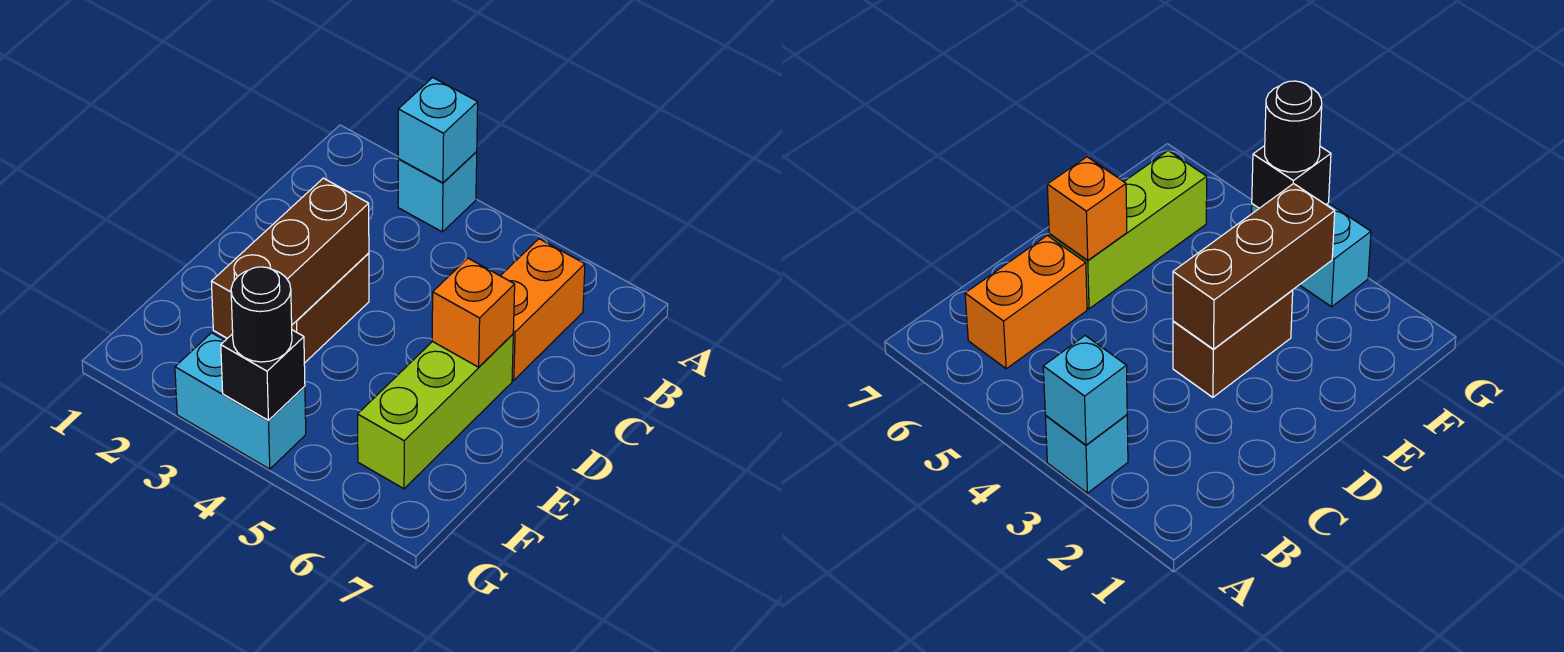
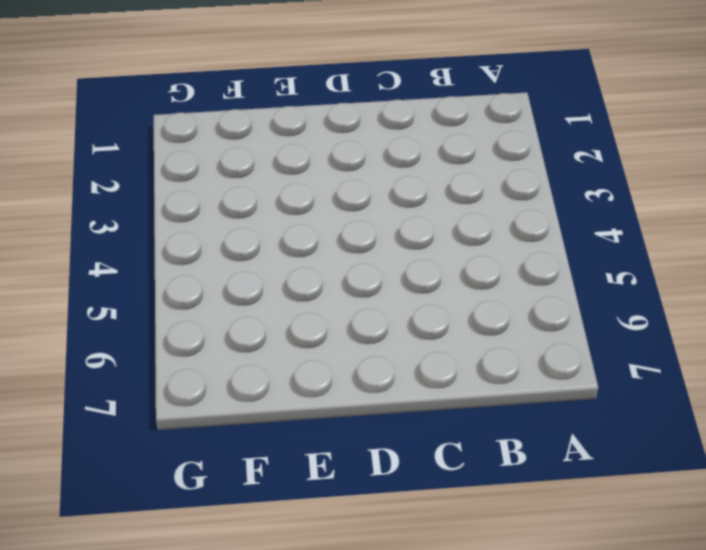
none -> cyan brick A3 level 1
none -> orange brick B6:C6 level 1

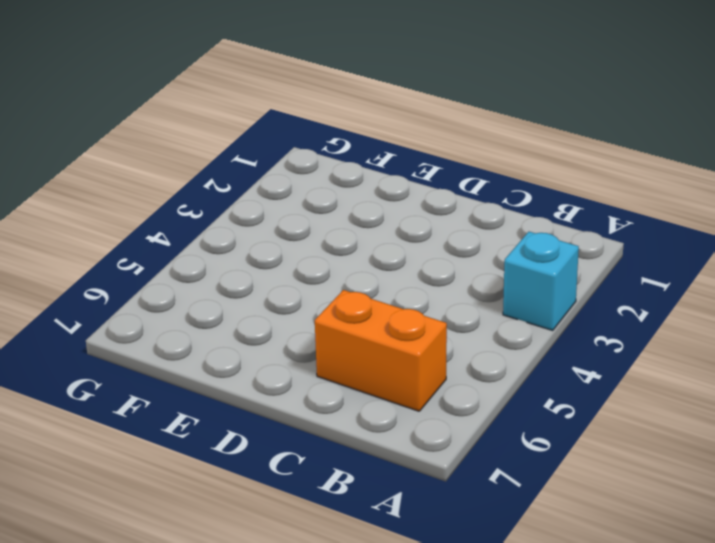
none -> brown brick D3:E3 level 1
none -> lime brick D6:F6 level 1

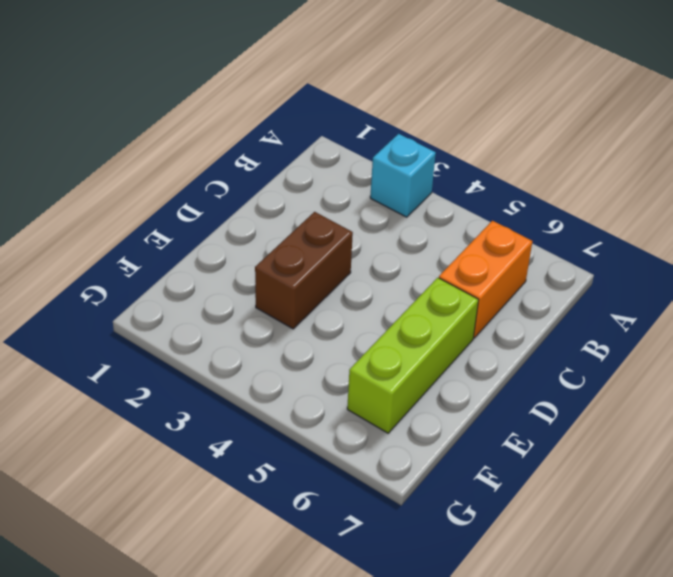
none -> cyan brick G3:G4 level 1
none -> cyan brick A3 level 2

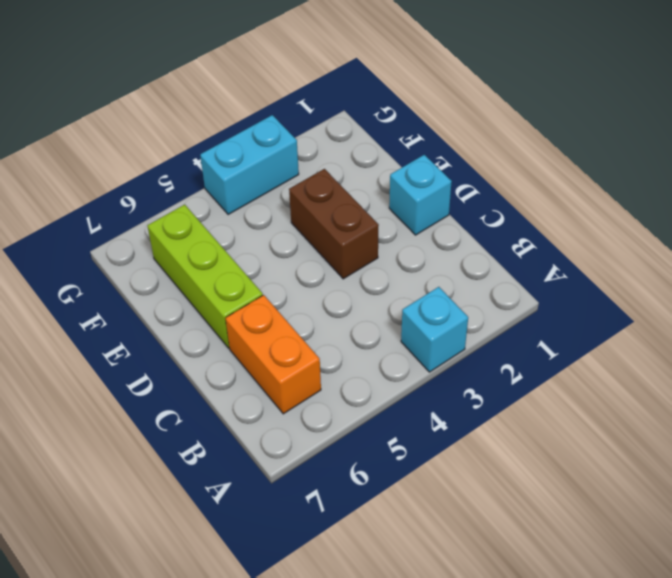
cyan brick D1 level 1 -> cyan brick A3 level 2
none -> brown brick D3:F3 level 2
none -> orange brick D6 level 2

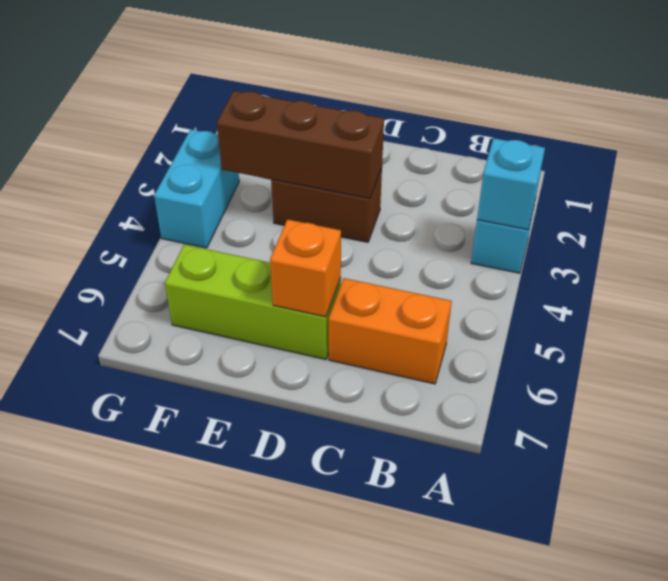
none -> black brick G4 level 2
none -> black round brick G4 level 3

